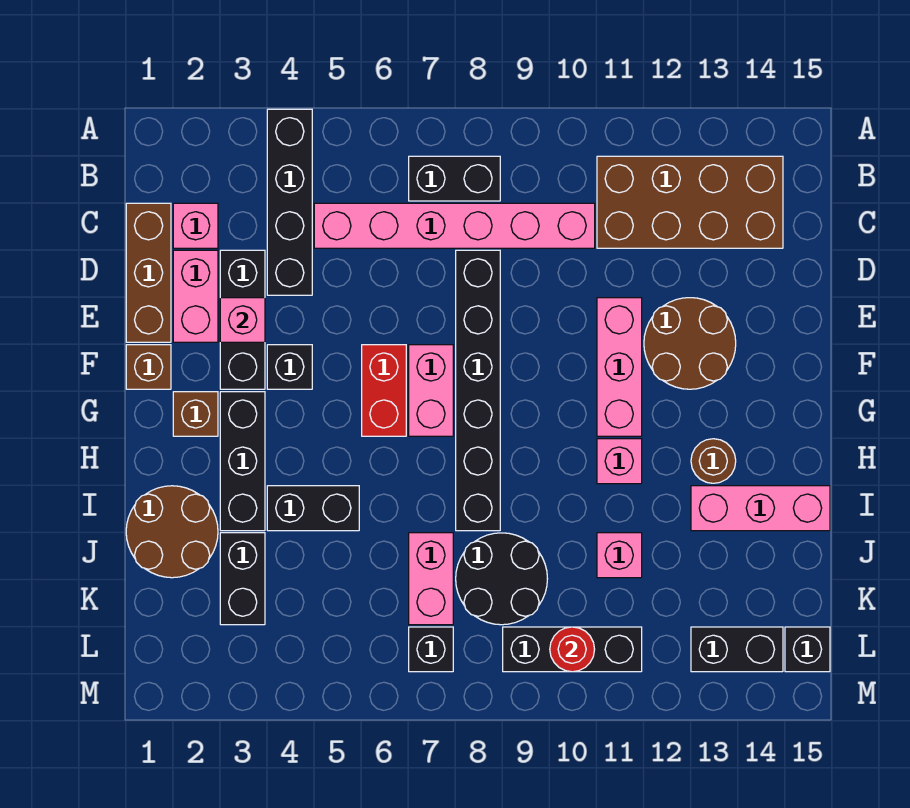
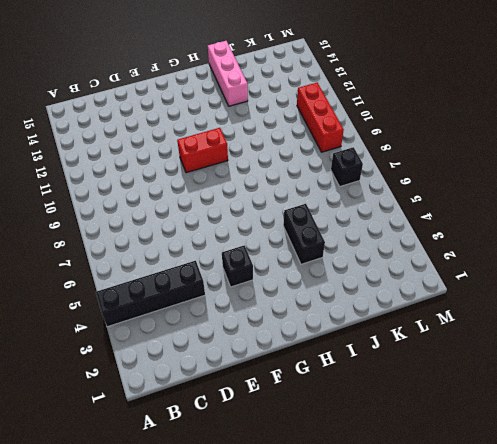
red brick F10:G10 level 1 -> red brick F6:G6 level 1
red brick L9:L11 level 1 -> black brick L9:L11 level 1
none -> black brick B7:B8 level 1
none -> brown brick B11:C14 level 1
none -> brown brick C1:E1 level 1
none -> pink brick C2 level 1

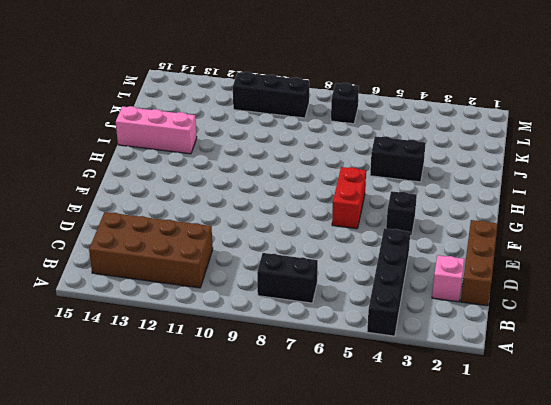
none -> pink brick C5:C10 level 1
none -> pink brick D2:E2 level 1
none -> black brick D3:F3 level 1
none -> black brick D8:I8 level 1

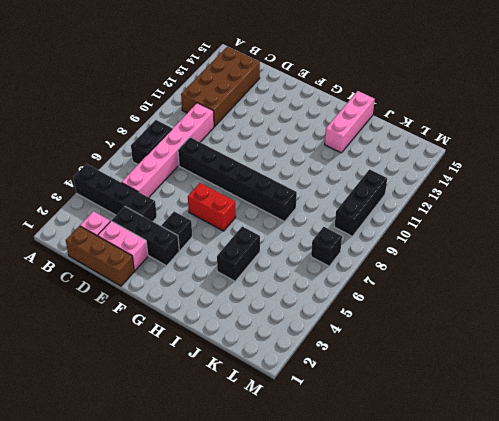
none -> pink brick E11:G11 level 1
none -> brown round brick E12:F13 level 1
none -> brown brick F1 level 1
none -> pink brick F7:G7 level 1

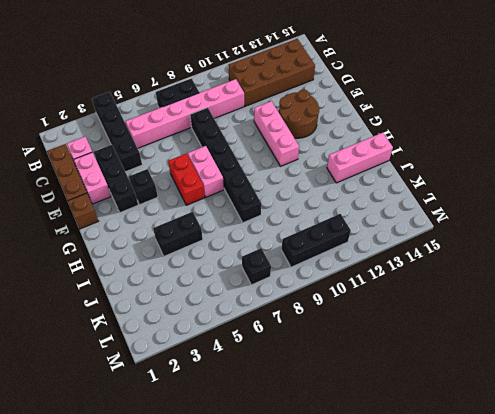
none -> brown brick G2 level 1
none -> black brick G3:I3 level 1
none -> pink brick H11 level 1
none -> brown round brick H13 level 1

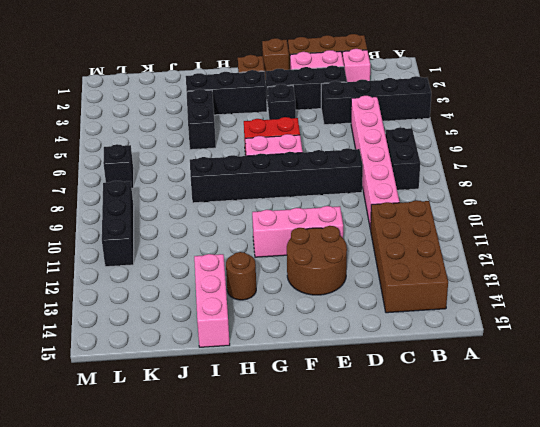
none -> pink brick H11 level 1
none -> brown round brick I1:J2 level 1
none -> black brick J3:K3 level 1
none -> pink brick J7:K7 level 1

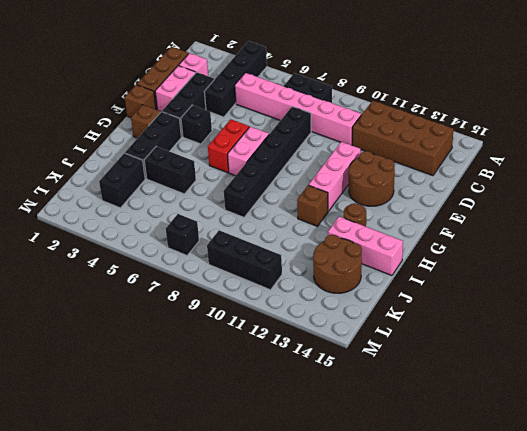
brown brick H11 level 1 -> pink brick H11 level 1
brown round brick J13:K14 level 1 -> brown round brick I1:J2 level 1
none -> pink brick J7:K7 level 1
none -> black round brick J8:K9 level 1
none -> pink brick J11 level 1
none -> black brick L13:L14 level 1

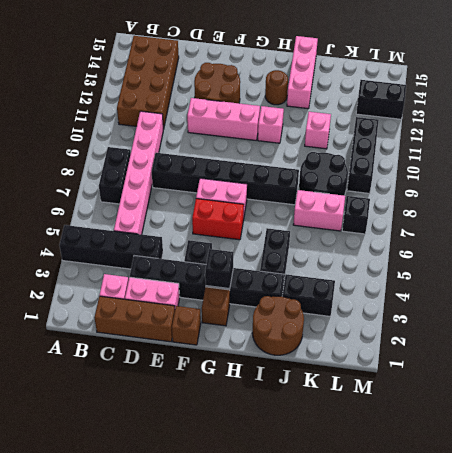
black brick G3 level 2 -> black brick L15 level 1
black brick L13:M13 level 1 -> black brick L13:L14 level 1
none -> pink brick E3 level 2
none -> red round brick L10 level 2

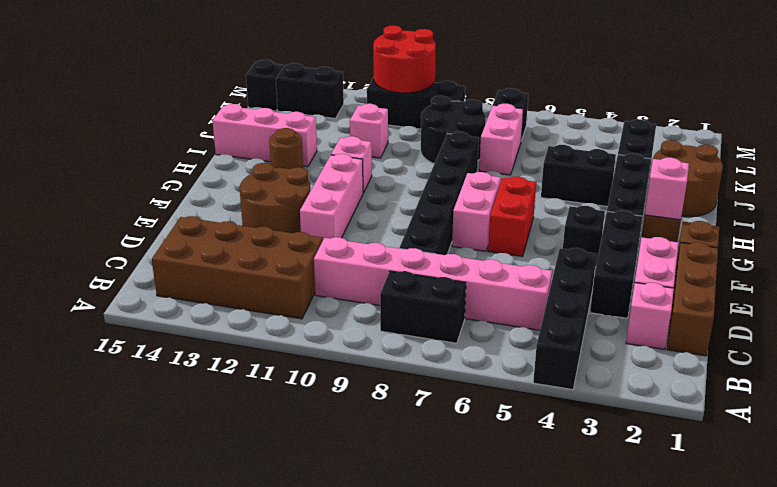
pink brick G2 level 2 -> pink brick E3 level 2
red round brick L10:M11 level 2 -> red round brick L10 level 2

